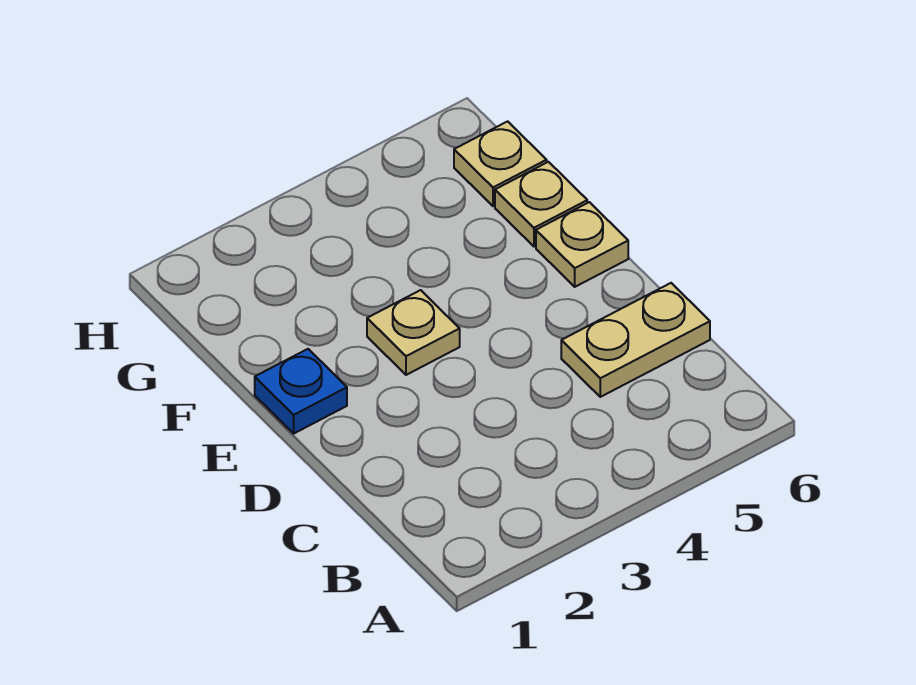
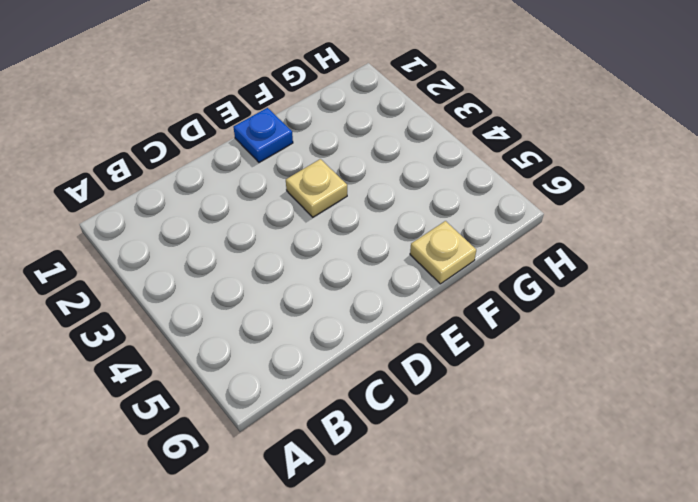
none -> tan plate C5:C6 level 1
none -> tan plate E6 level 1

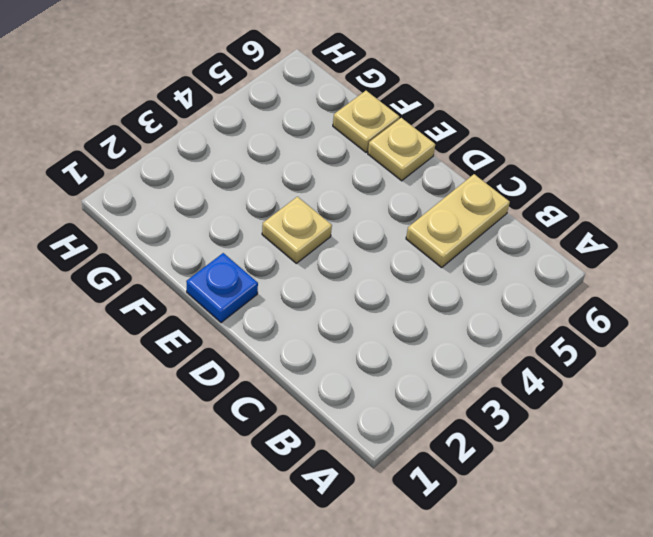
none -> tan plate G6 level 1

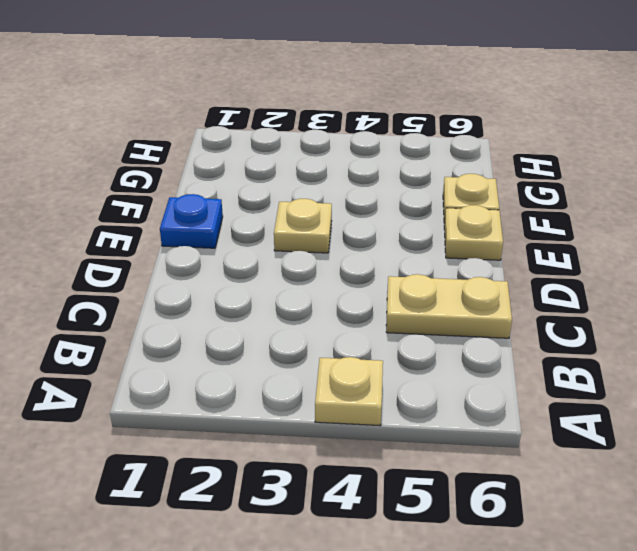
tan plate A4 level 1 -> tan plate G6 level 1

